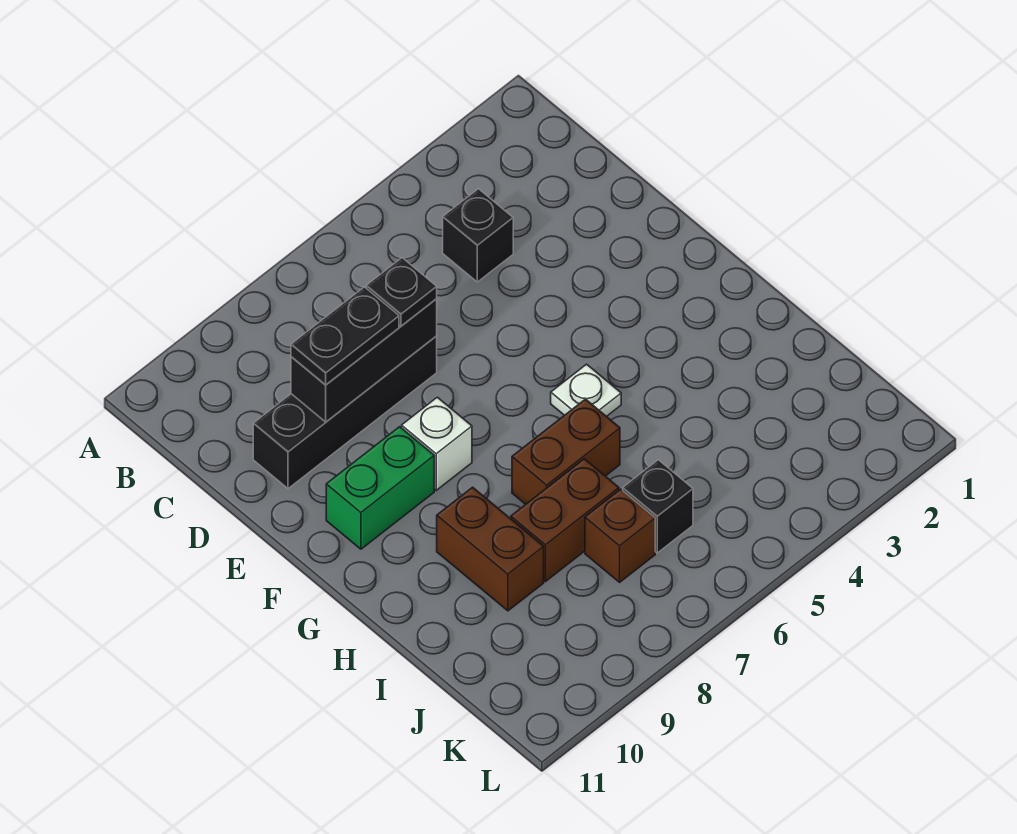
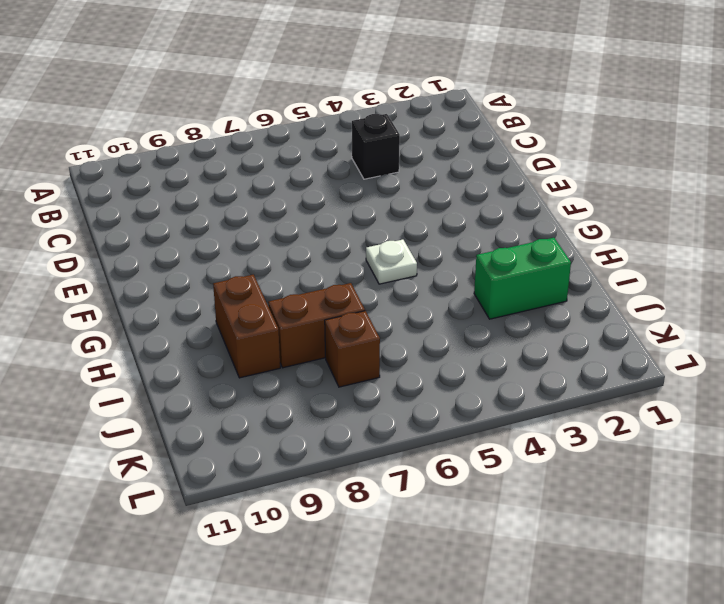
green brick I2:I3 level 1 -> green brick F9:F10 level 1
none -> black brick D7:D10 level 1
none -> white brick F8 level 1
none -> brown brick H6:H7 level 1

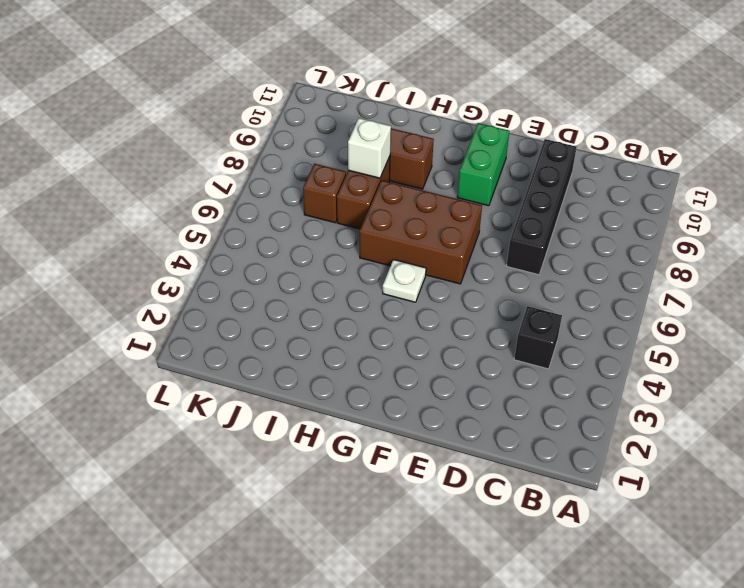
brown brick F6:H7 level 1 -> brown brick H6:H7 level 1
white brick I8 level 2 -> white brick F8 level 1
none -> black brick J6 level 1
none -> black brick D7:D9 level 2
none -> black plate D7 level 3

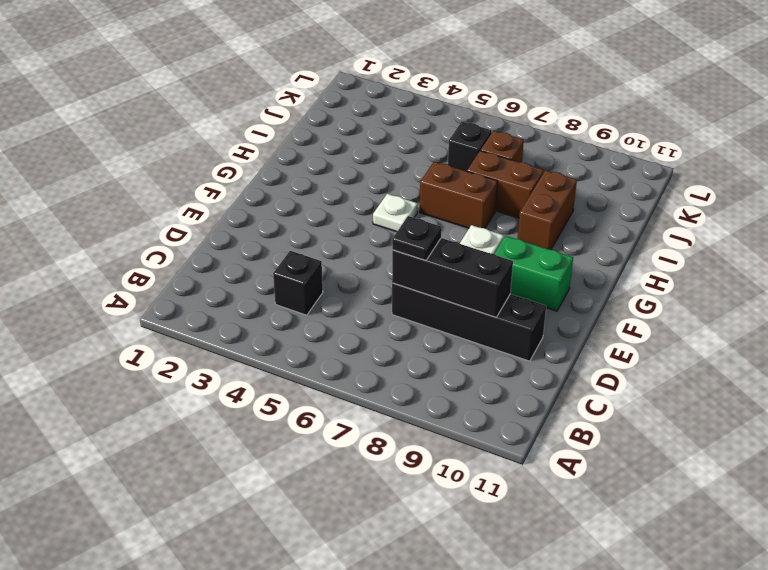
none -> black plate D8:D9 level 3

